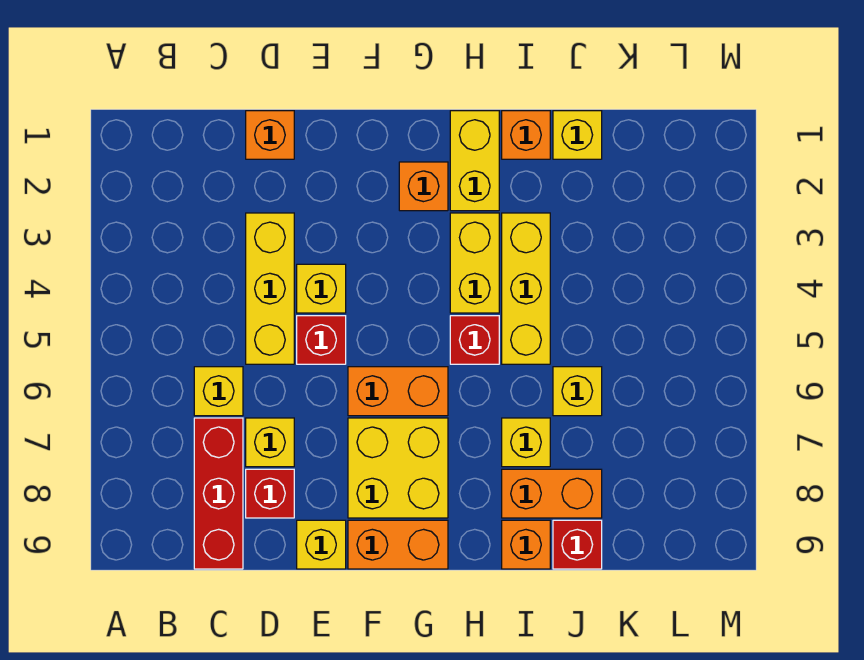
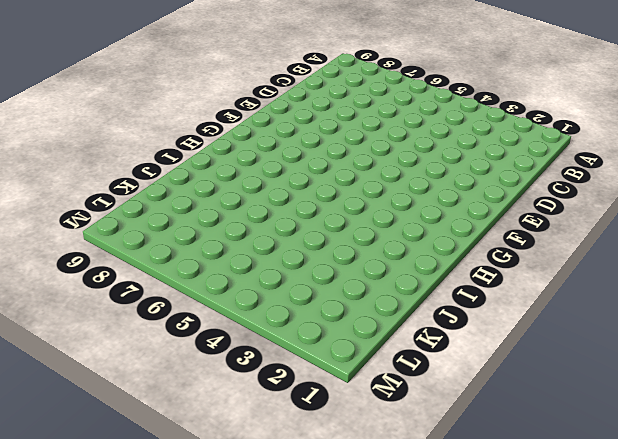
none -> yellow brick C6 level 1
none -> red brick C7:C9 level 1
none -> orange brick D1 level 1

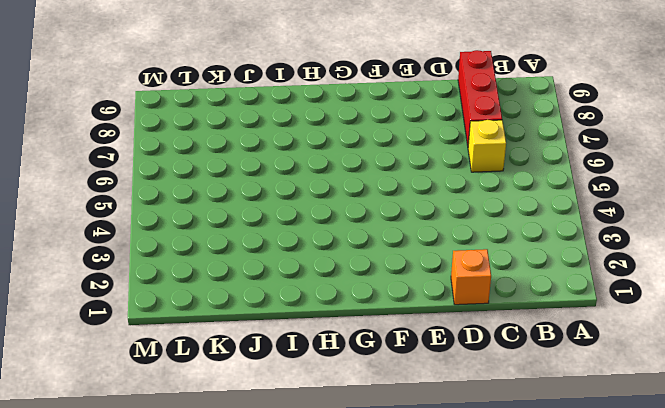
none -> yellow brick D3:D5 level 1
none -> yellow brick D7 level 1
none -> red brick D8 level 1

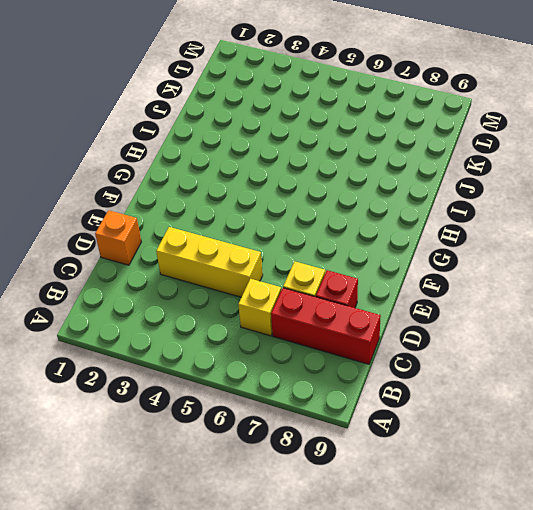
none -> yellow brick E4 level 1
none -> red brick E5 level 1
none -> yellow brick E9 level 1

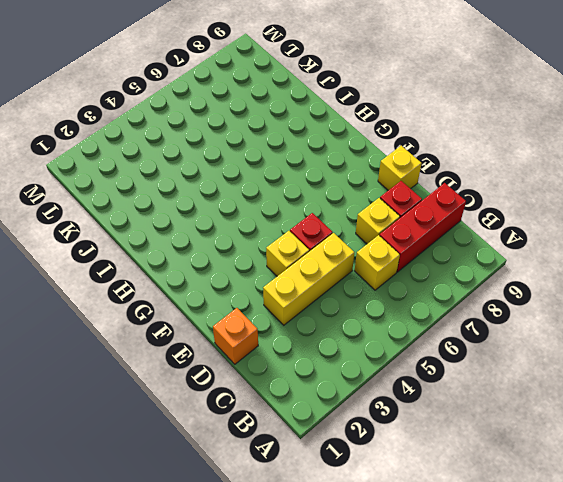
none -> orange brick F6:G6 level 1
none -> yellow brick F7:G8 level 1
none -> orange brick F9:G9 level 1

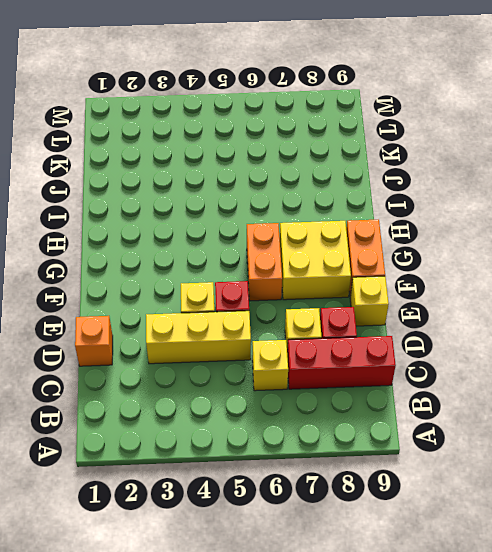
none -> orange brick G2 level 1
none -> yellow brick H1:H2 level 1
none -> yellow brick H3:H4 level 1

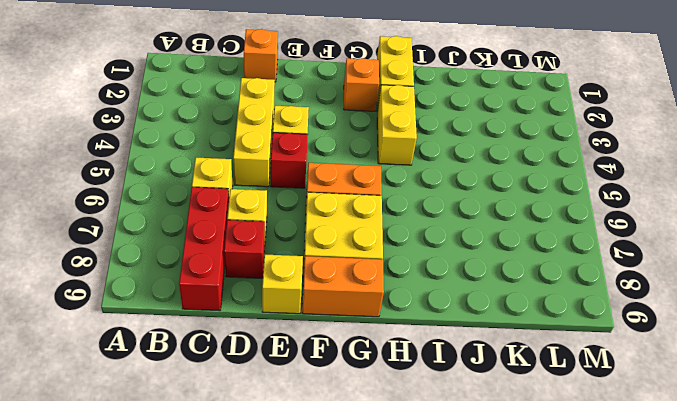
none -> red brick H5 level 1
none -> orange brick I1 level 1
none -> yellow brick I3:I5 level 1

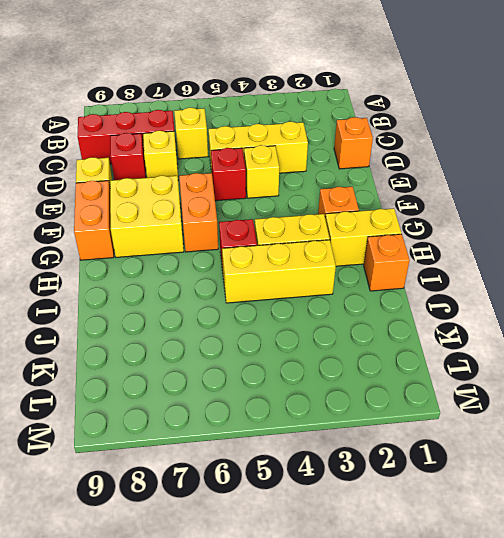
none -> yellow brick I7 level 1
none -> orange brick I8:J8 level 1
none -> orange brick I9 level 1

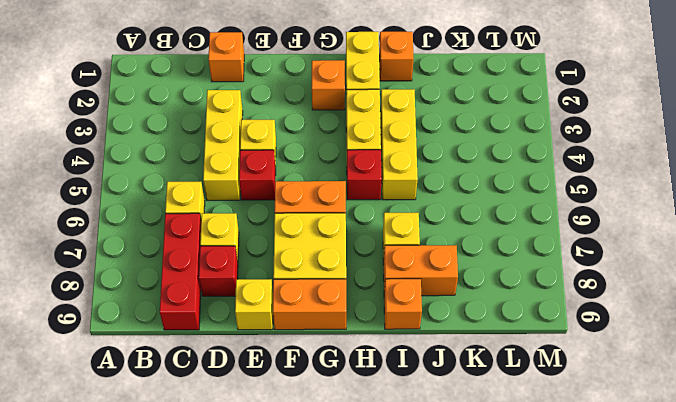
none -> yellow brick J1 level 1
none -> yellow brick J6 level 1
none -> red brick J9 level 1

